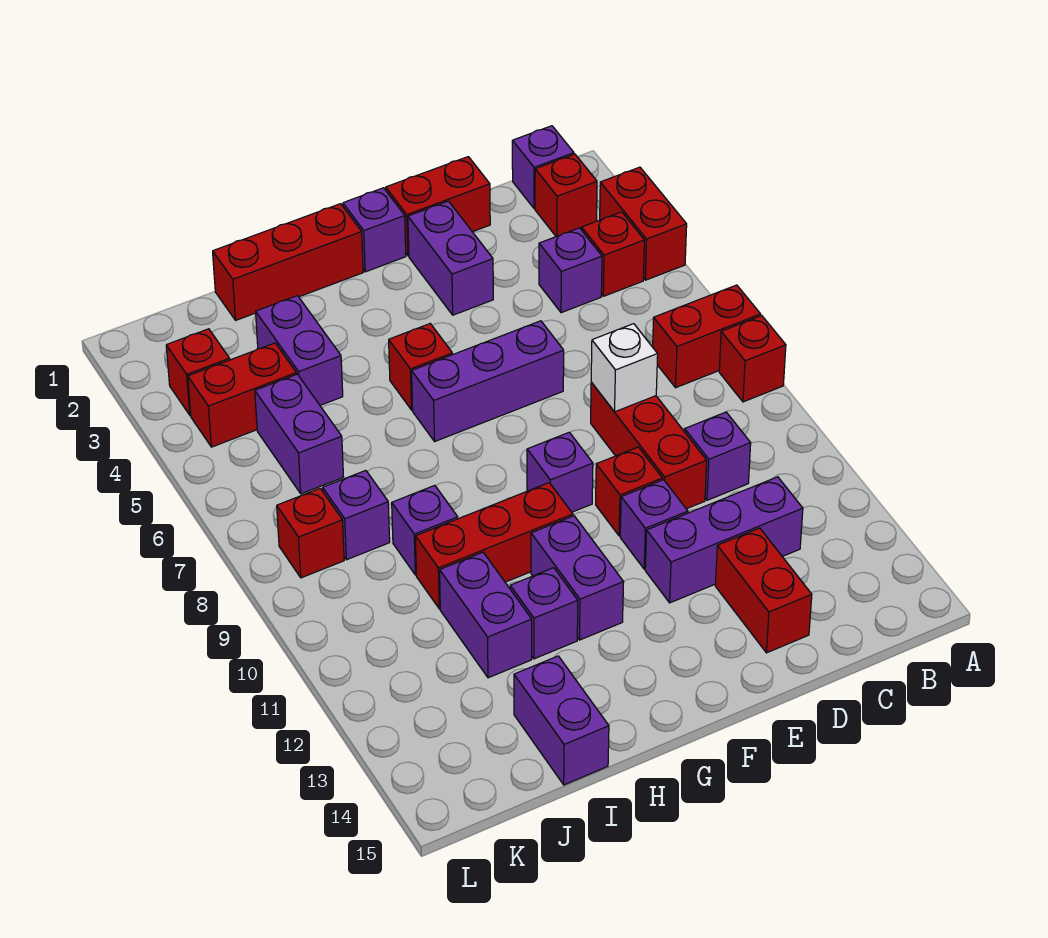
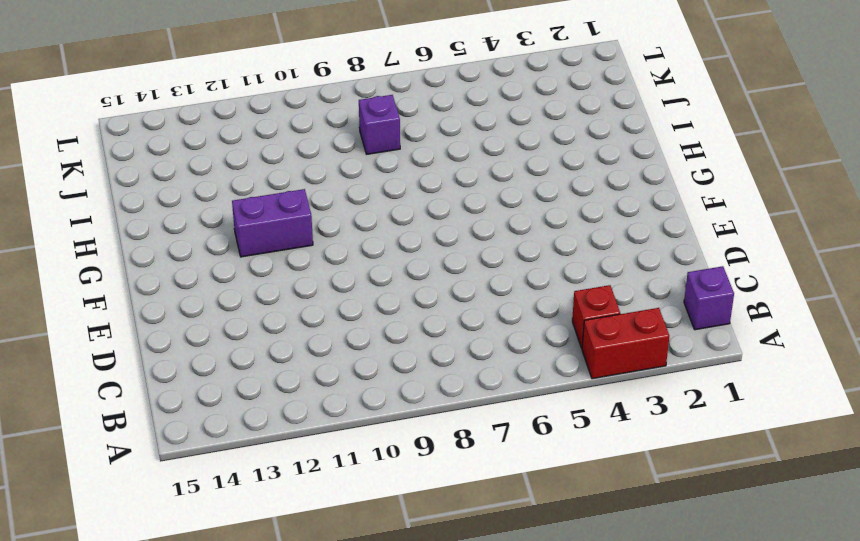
none -> red brick A7:B7 level 1
none -> red brick A8 level 1
none -> red brick B2 level 1
none -> purple brick C4 level 1

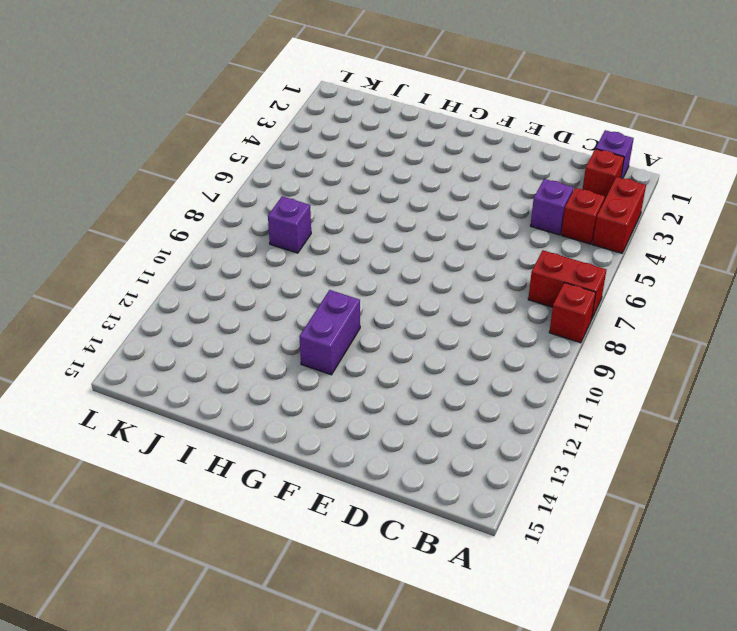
none -> purple brick C10 level 1
none -> purple brick C12:E12 level 1
none -> red brick D1:E1 level 1
none -> red brick D8:D10 level 1

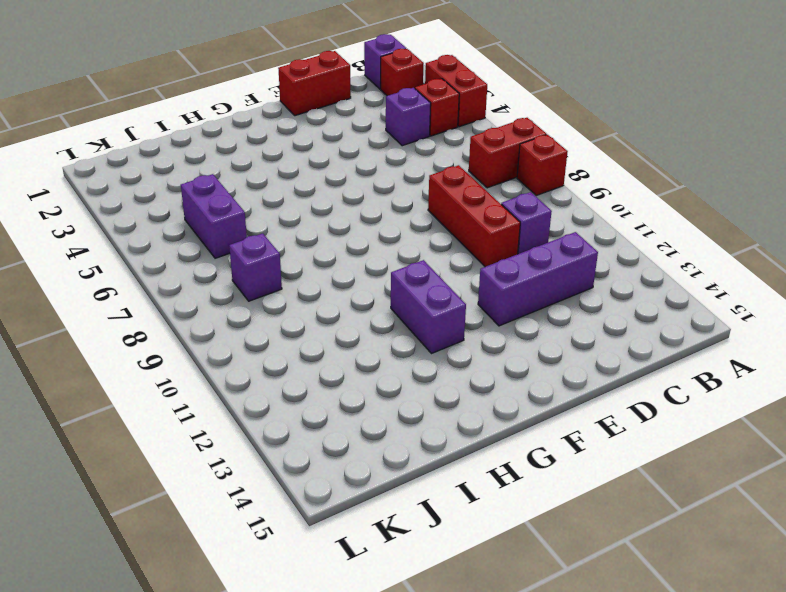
none -> red brick D13:D14 level 1
none -> purple brick E2:E3 level 1
none -> purple brick E6:G6 level 1
none -> red brick E10 level 1

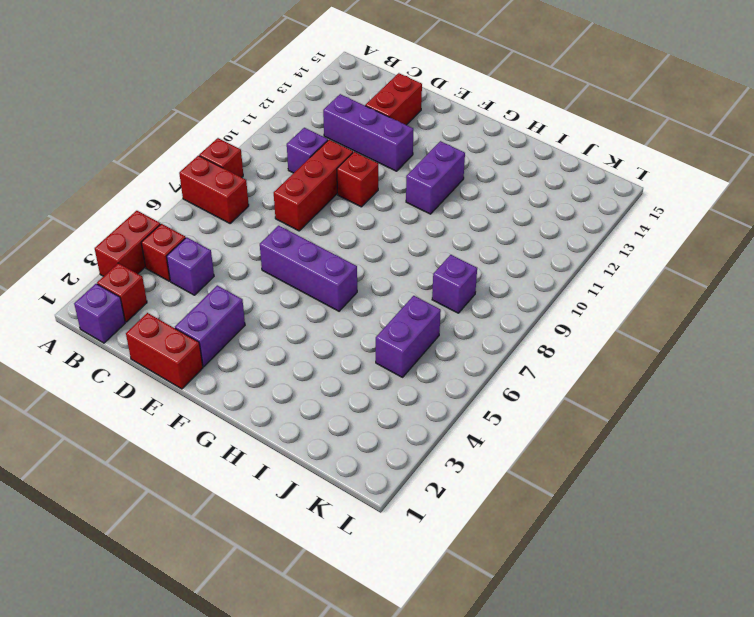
none -> purple brick E11 level 1
none -> purple brick F1 level 1
none -> purple brick F9 level 1
none -> red brick G1:I1 level 1

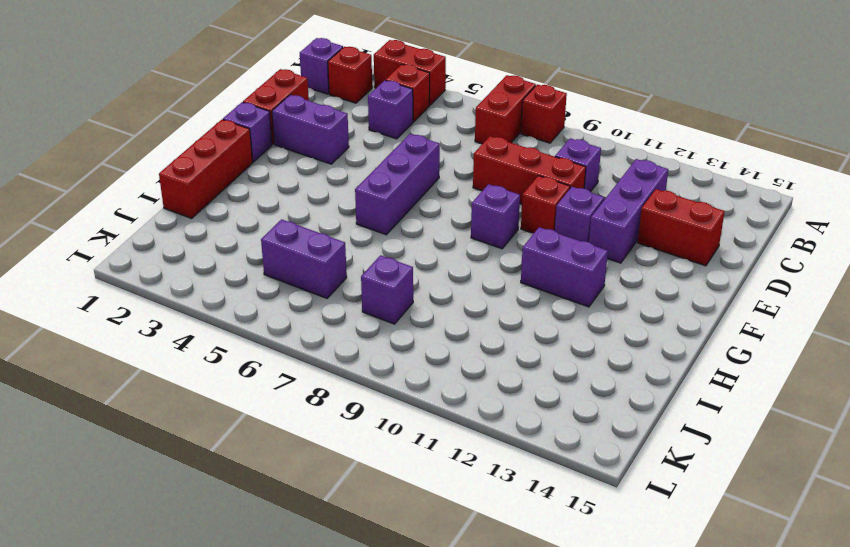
none -> red brick G5 level 1
none -> red brick G10:I10 level 1
none -> purple brick H12 level 1
none -> purple brick I3:I4 level 1

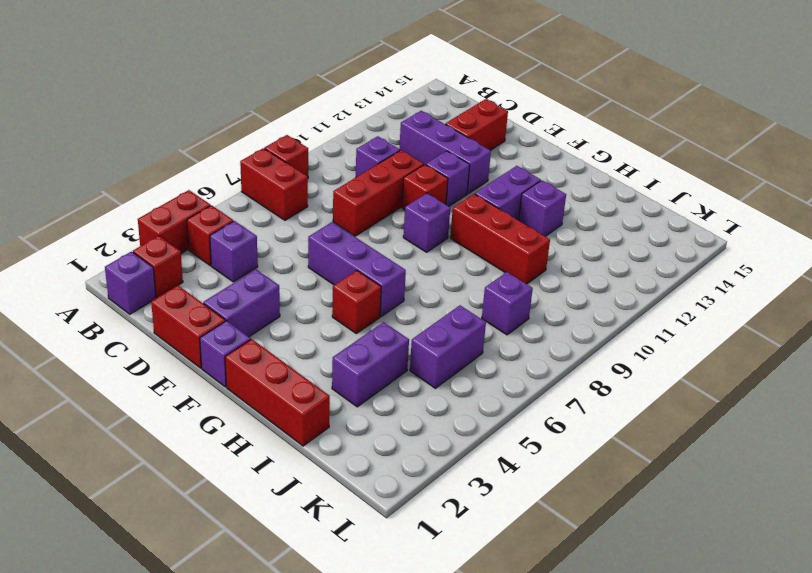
none -> purple brick I9 level 1
none -> purple brick I11:I12 level 1
none -> purple brick I14:I15 level 1
none -> red brick J4:K4 level 1

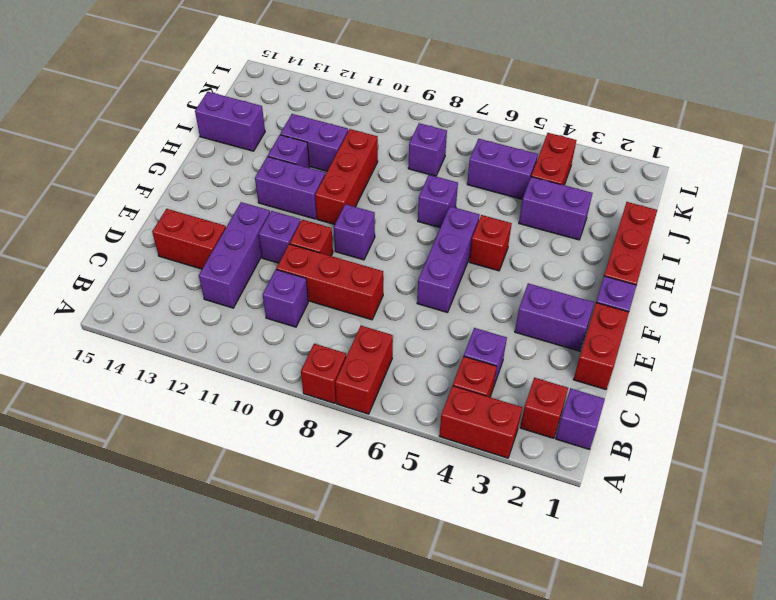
purple brick H7 level 1 -> purple brick I9 level 1
none -> red brick K3 level 1
none -> red brick K8 level 1
none -> white brick D8 level 2

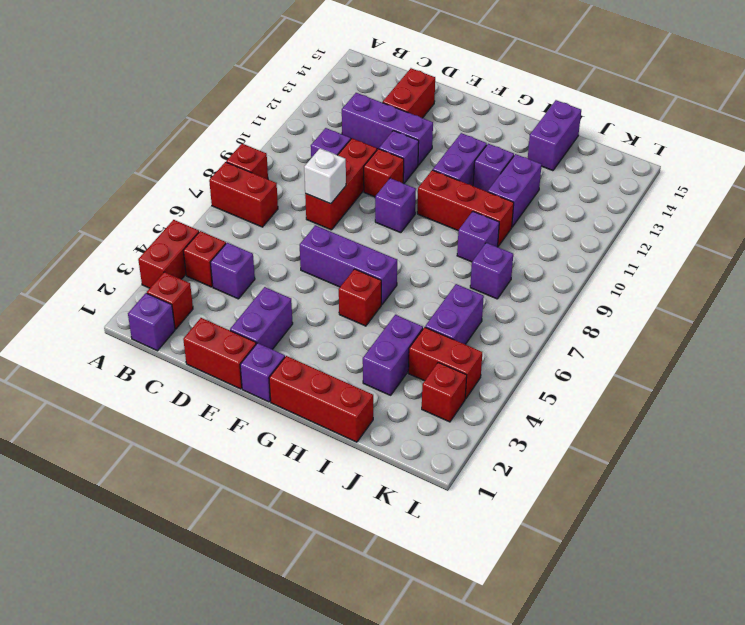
none -> red brick K8 level 1

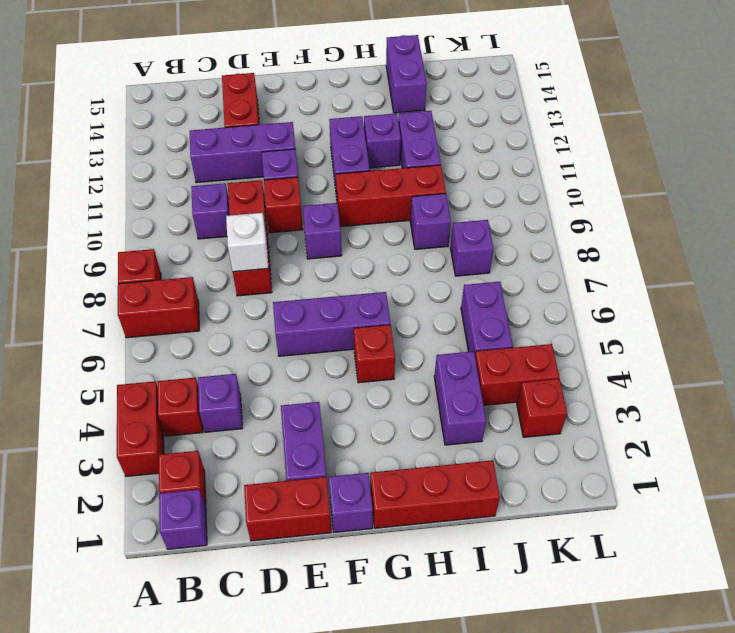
none -> red brick K8 level 1

